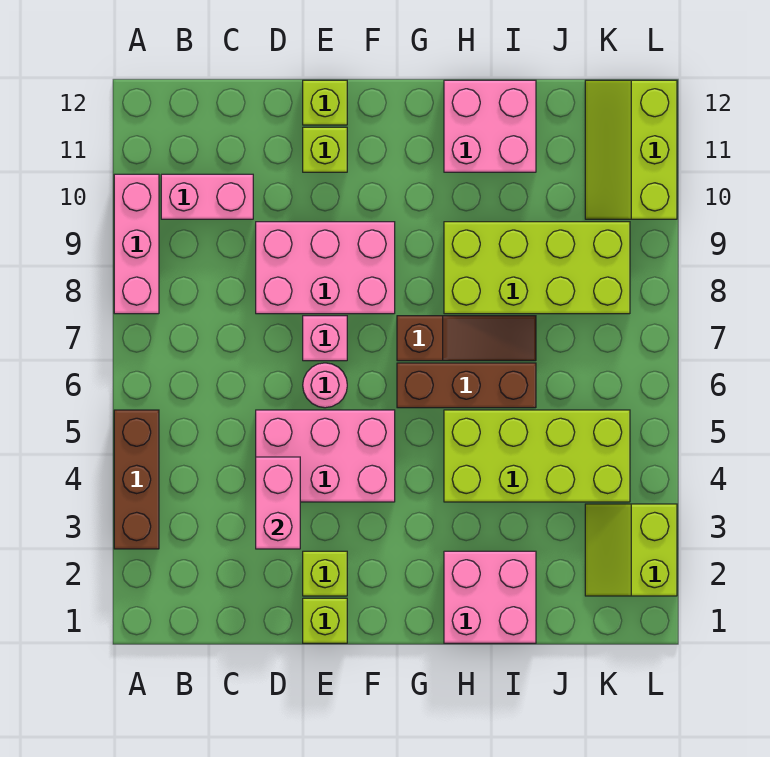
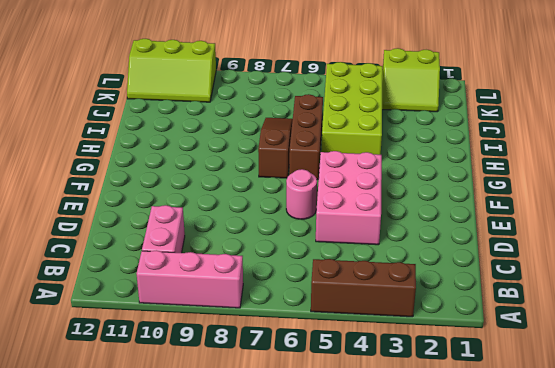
none -> pink brick D8:F9 level 1
none -> lime brick E1 level 1
none -> lime brick E2 level 1

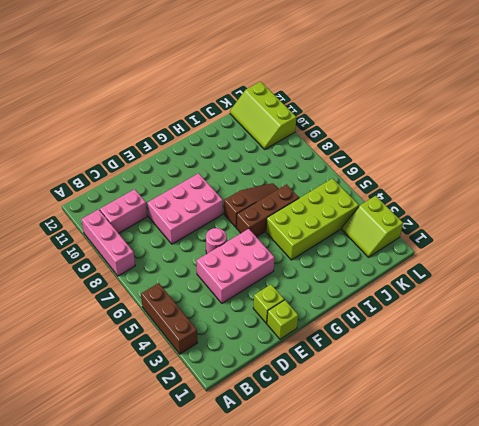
none -> pink brick E7 level 1
none -> lime brick E11 level 1
none -> lime brick E12 level 1

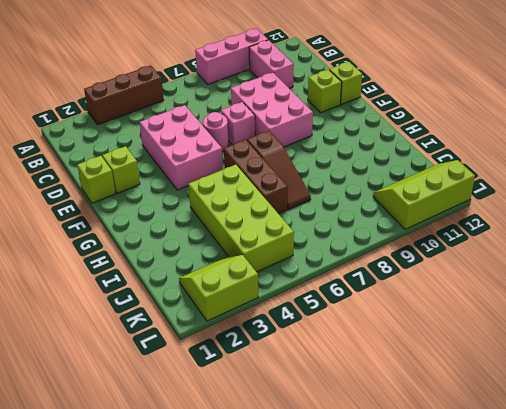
none -> pink brick H1:I2 level 1
none -> lime brick H8:K9 level 1
none -> pink brick H11:I12 level 1

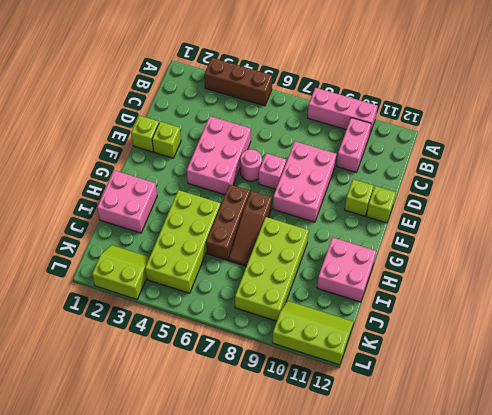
none -> pink brick D3:D4 level 2

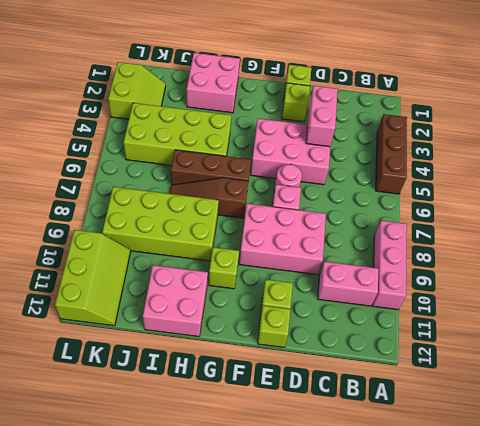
lime brick G10 level 1 -> none

